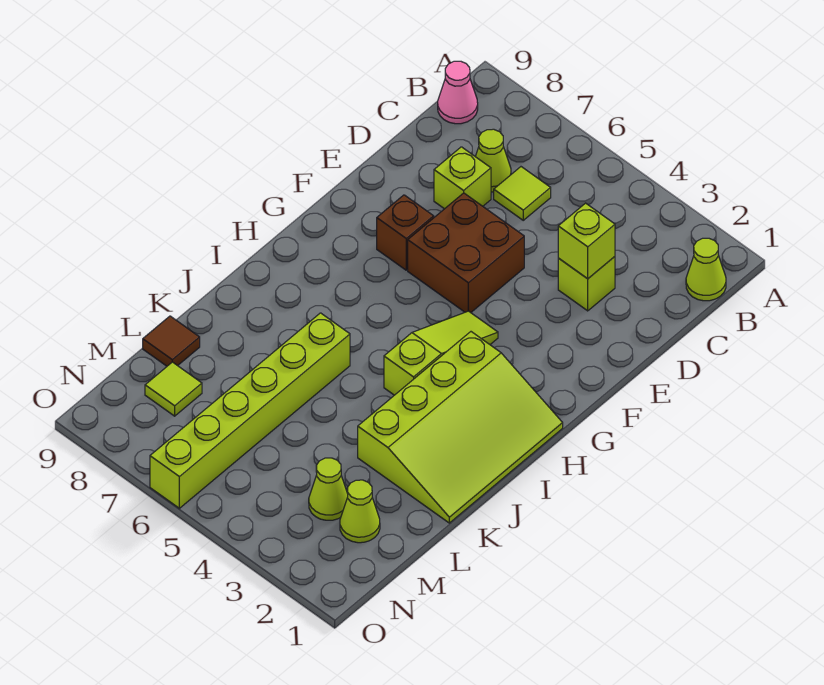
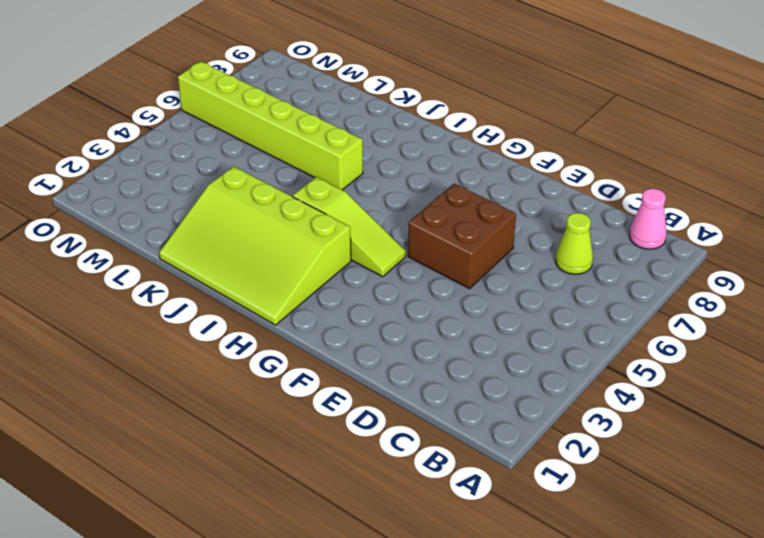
none -> lime cone B1 level 1
none -> lime tile C6 level 1
none -> lime brick D3 level 1

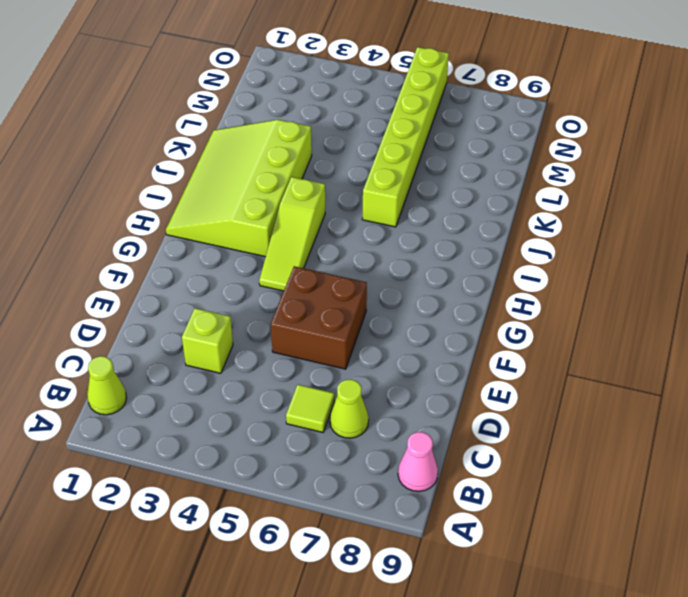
none -> lime brick D7 level 1
none -> brown brick F7 level 1
none -> brown tile L9 level 1

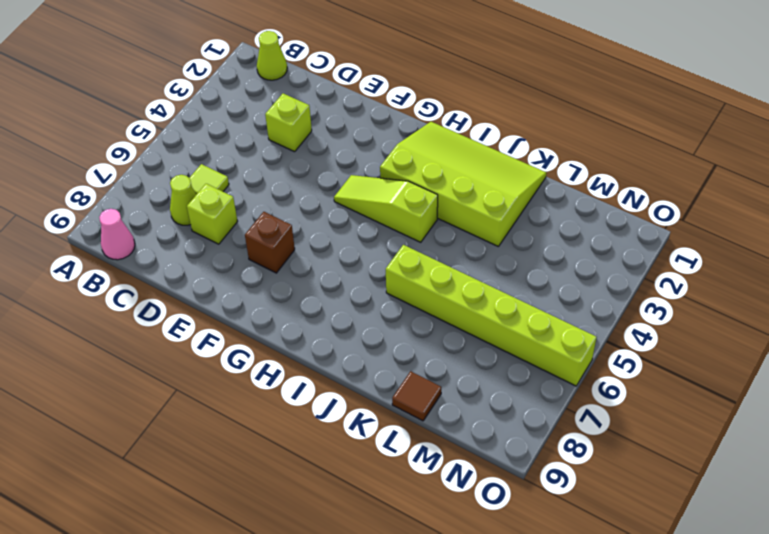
none -> brown brick E5:F6 level 1
none -> lime cone M2 level 1
none -> lime cone M3 level 1

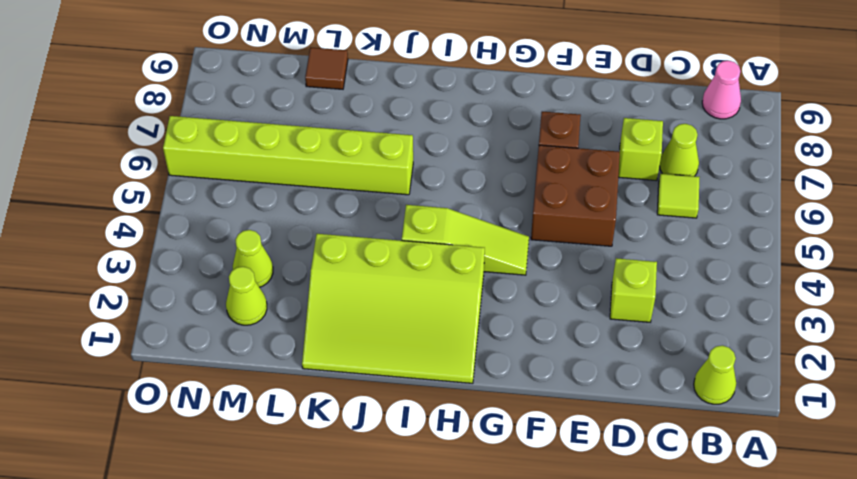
none -> lime tile M8 level 1
none -> lime brick D3 level 2

